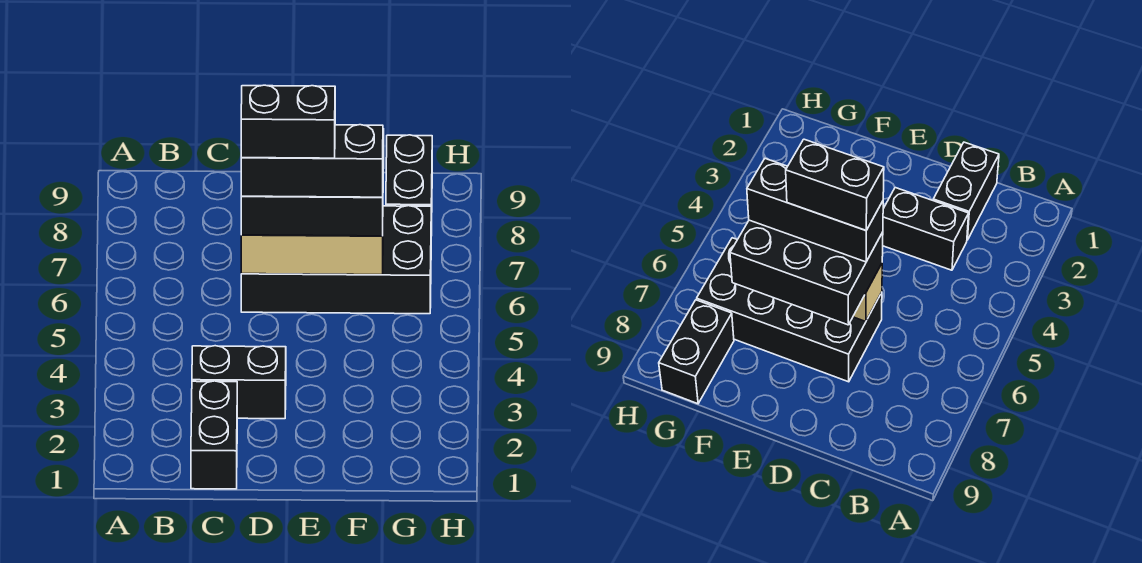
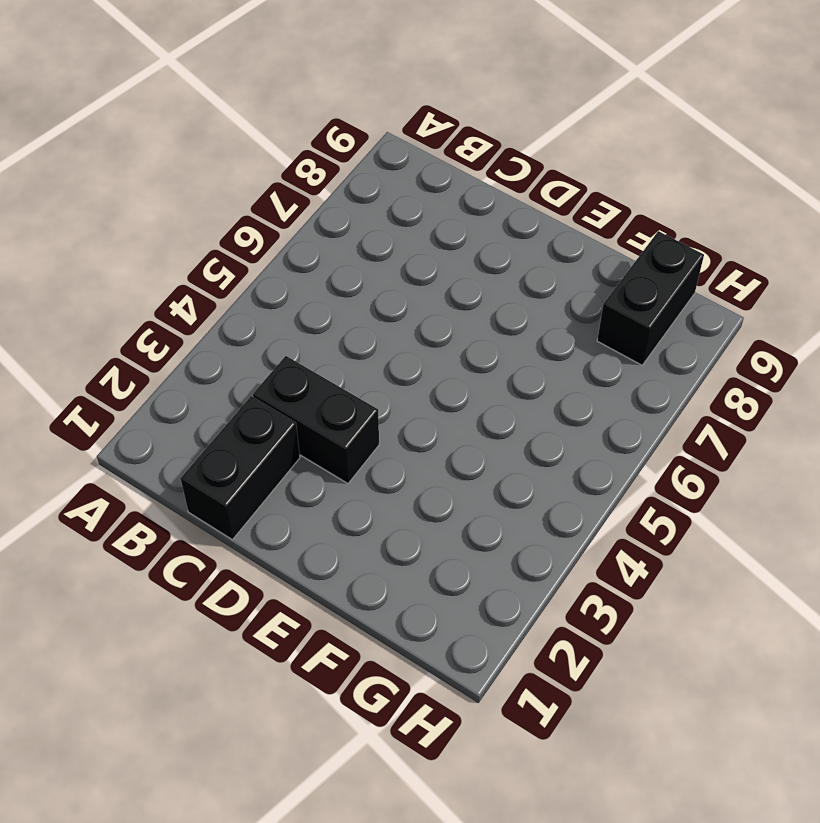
none -> black brick D6:G7 level 1
none -> tan brick D6:F6 level 2

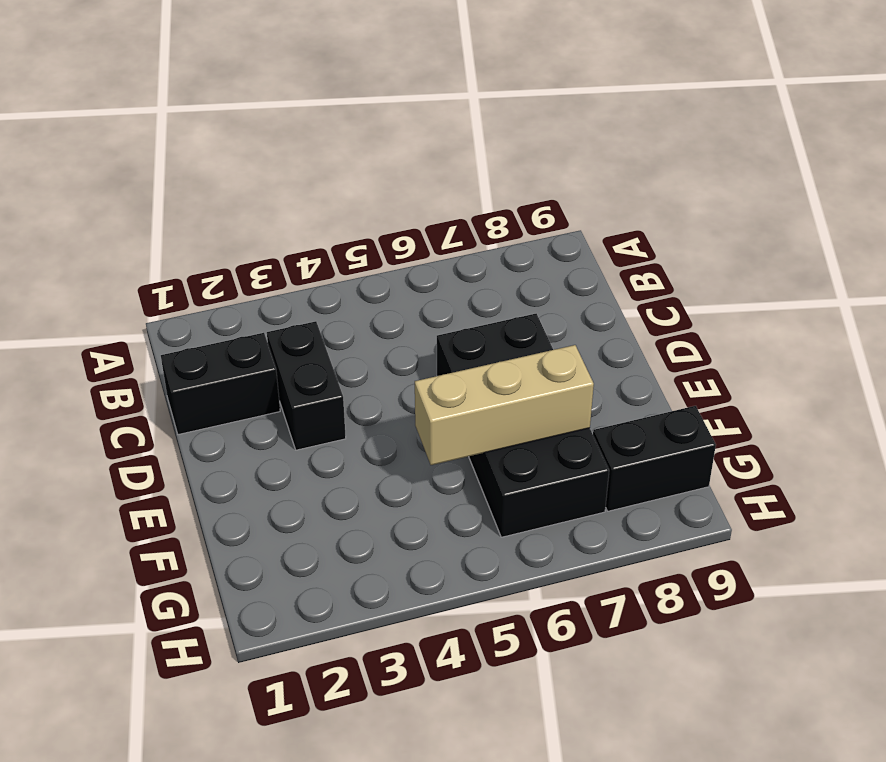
tan brick F5:F7 level 2 -> tan brick D6:F6 level 2
none -> black brick D6:F7 level 3
none -> black brick D6:F6 level 4

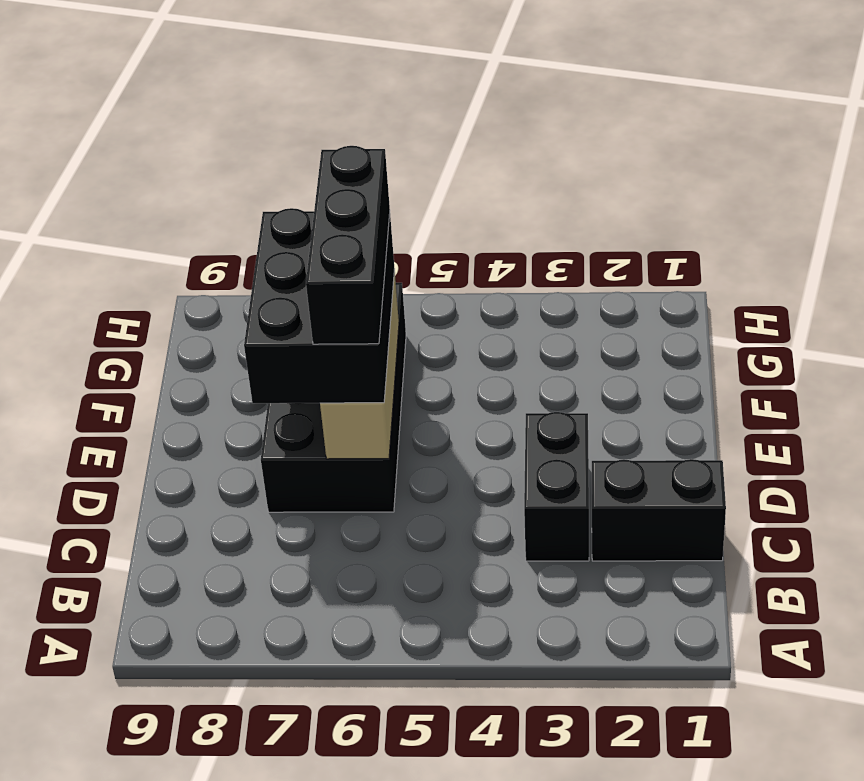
none -> black brick G8:G9 level 1
none -> black brick D6:E6 level 5

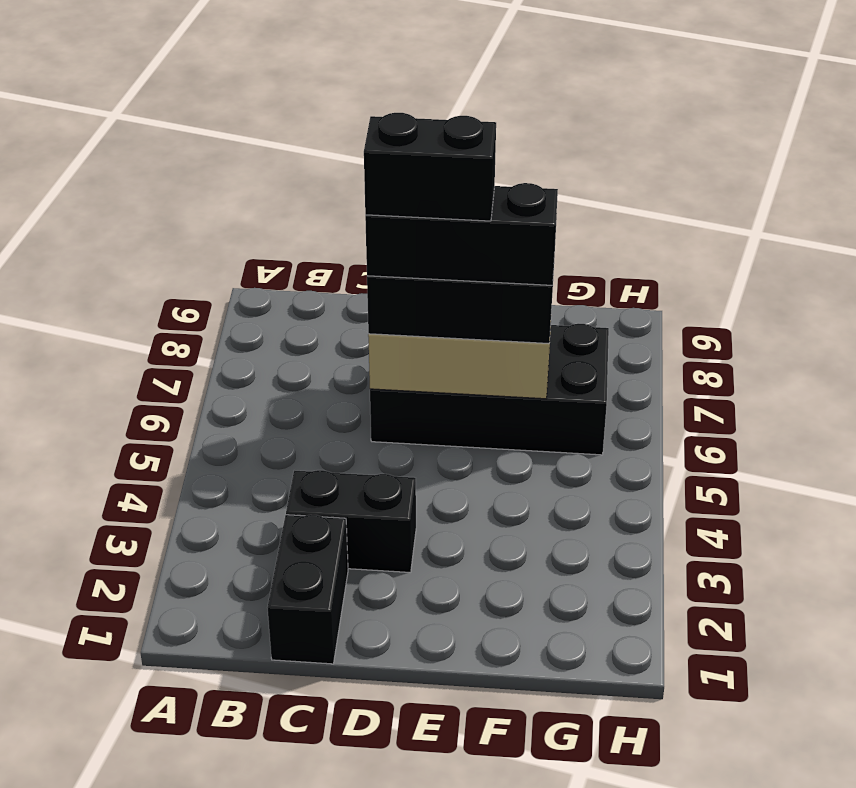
none -> black brick G8:G9 level 1

